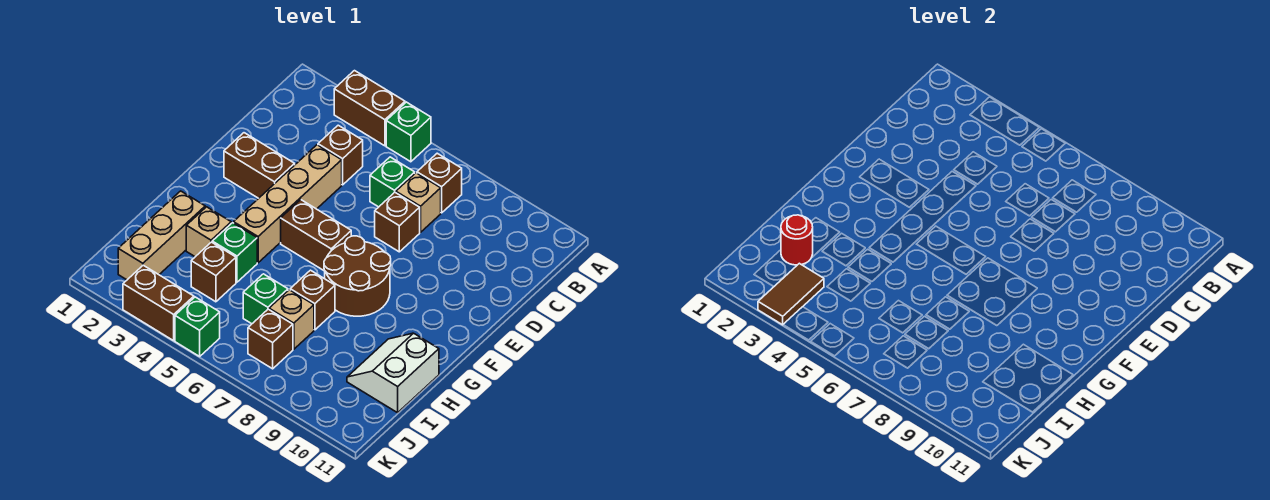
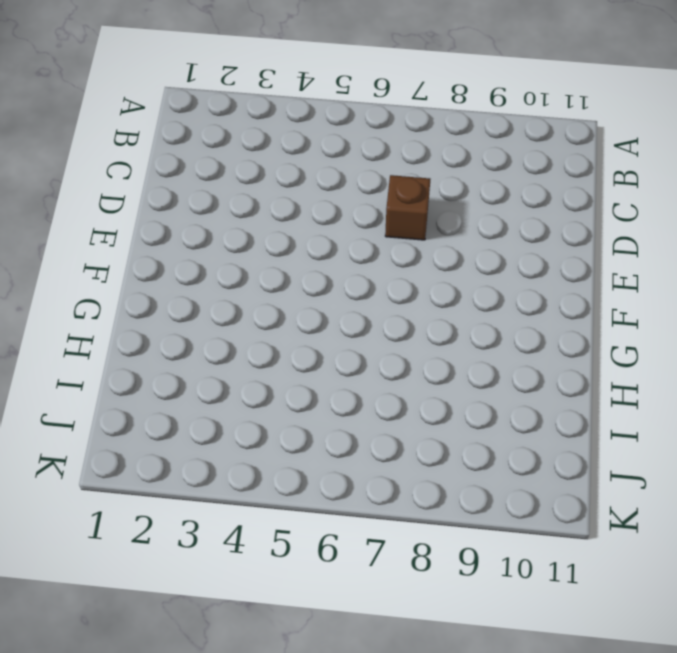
none -> brown brick A3:A4 level 1
none -> green brick A5 level 1
none -> brown brick B7 level 1

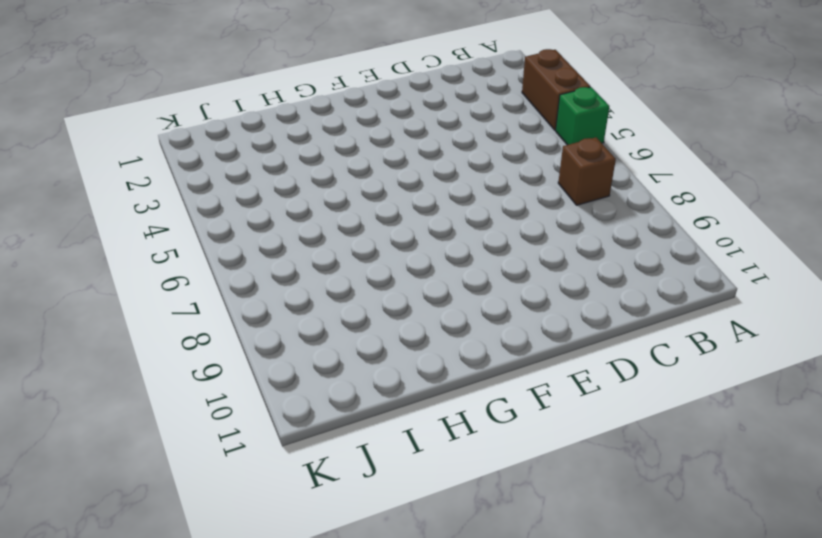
none -> brown brick C4 level 1
none -> green brick C6 level 1
none -> tan brick C7 level 1

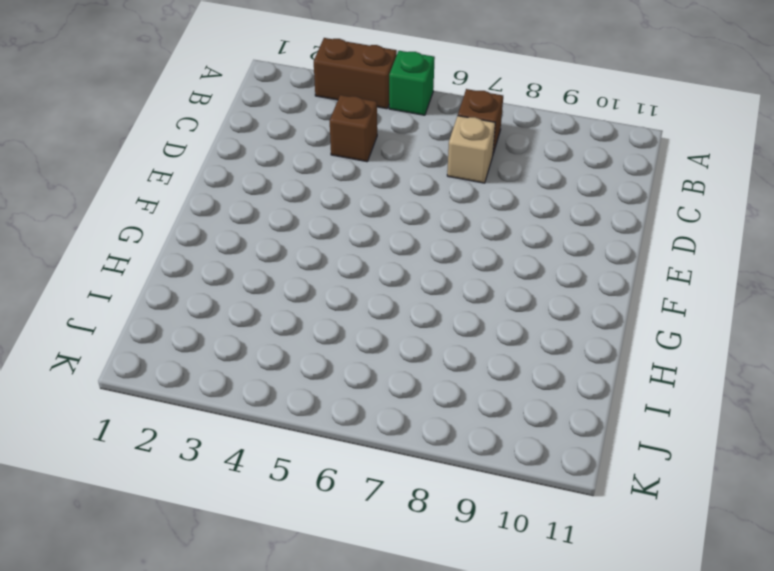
none -> green brick C6 level 1
none -> tan brick D4:G4 level 1
none -> brown brick D7 level 1

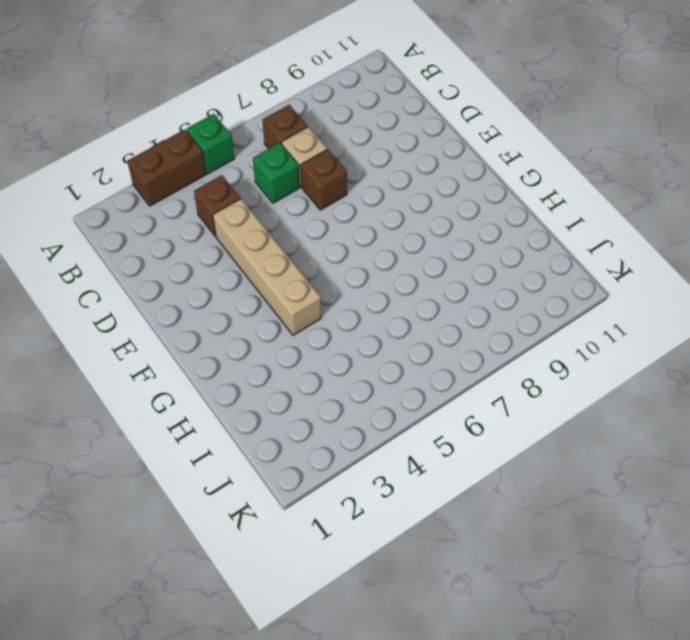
none -> brown brick E2:E3 level 1
none -> brown brick F5:F6 level 1
none -> brown round brick F7:G8 level 1

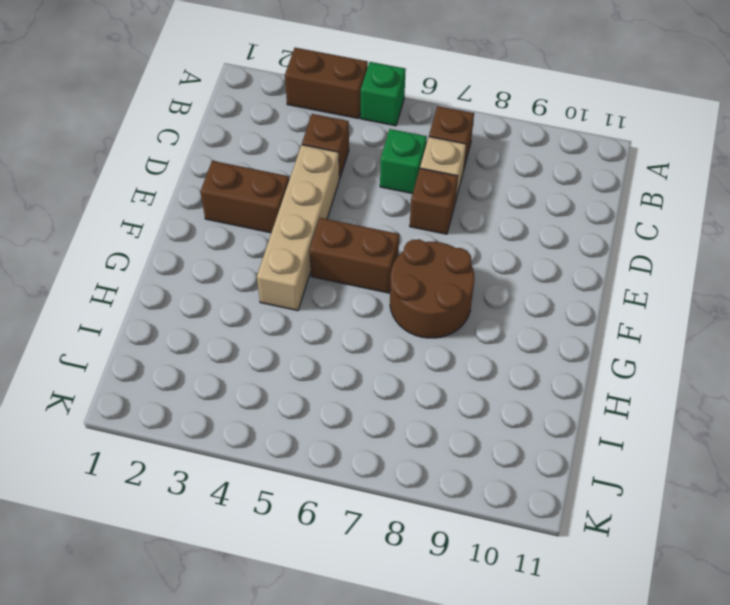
none -> tan brick H2:J2 level 1
none -> tan brick H3 level 1
none -> green brick H4 level 1

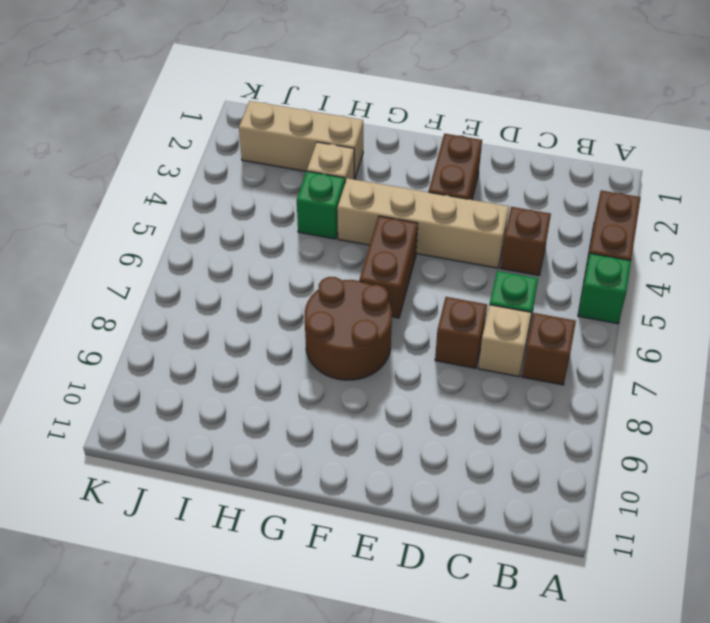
none -> brown brick H7 level 1
none -> white slope H10:I11 level 1 top 11
none -> brown brick I4 level 1

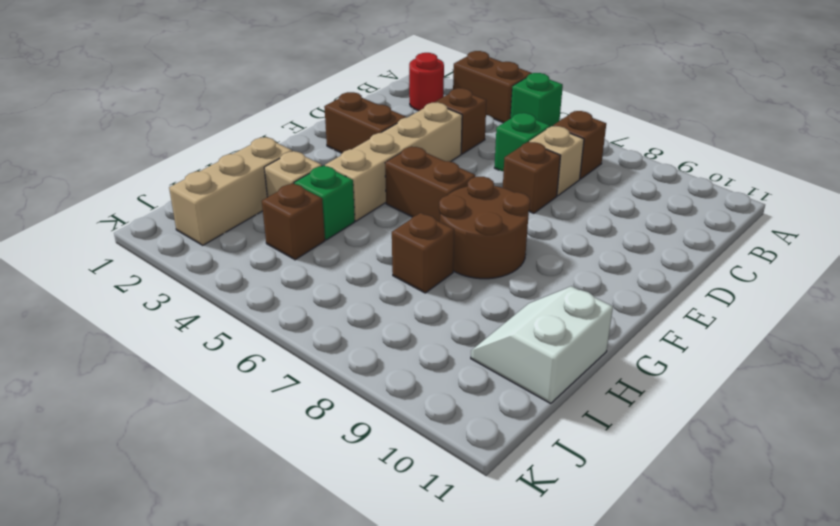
red round brick B2 level 1 -> red round brick I2 level 2
none -> green brick I6 level 1
none -> tan brick I7 level 1
none -> brown brick J7 level 1

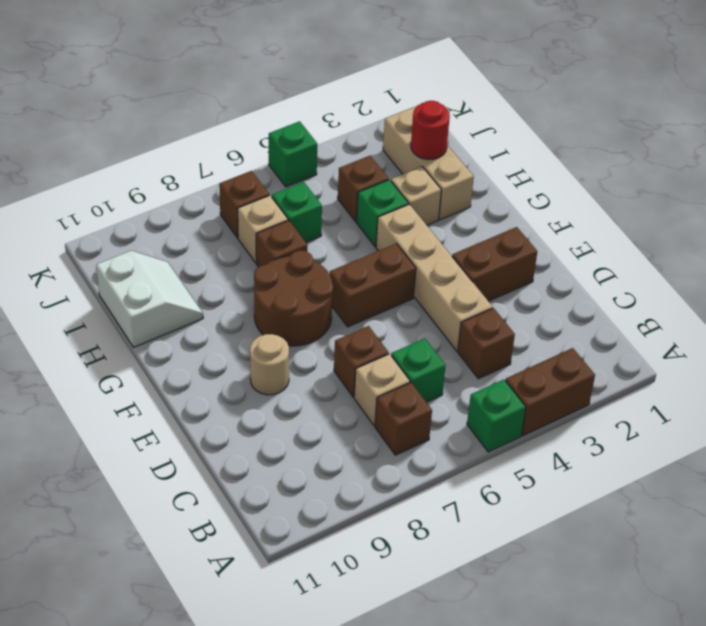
tan round brick E9 level 1 -> none
none -> brown brick K3:K4 level 1
none -> brown tile J3:K3 level 2

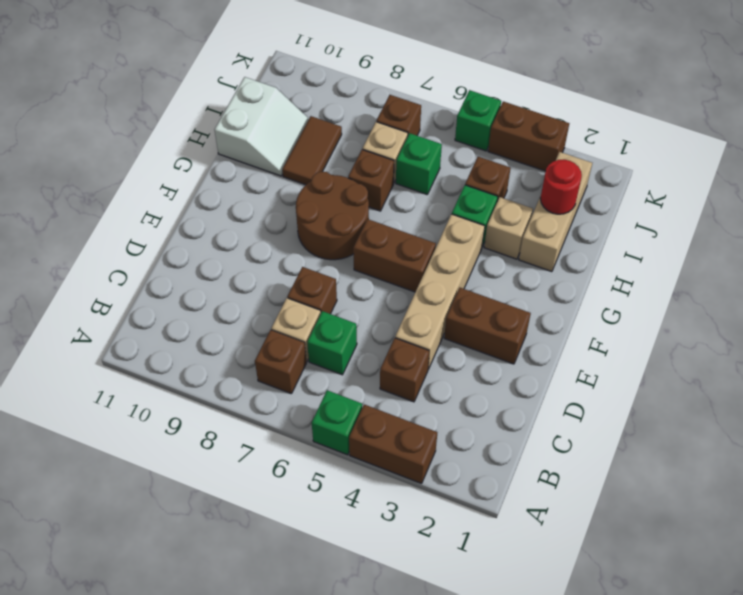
brown tile H9:I9 level 1 -> brown tile J3:K3 level 2

